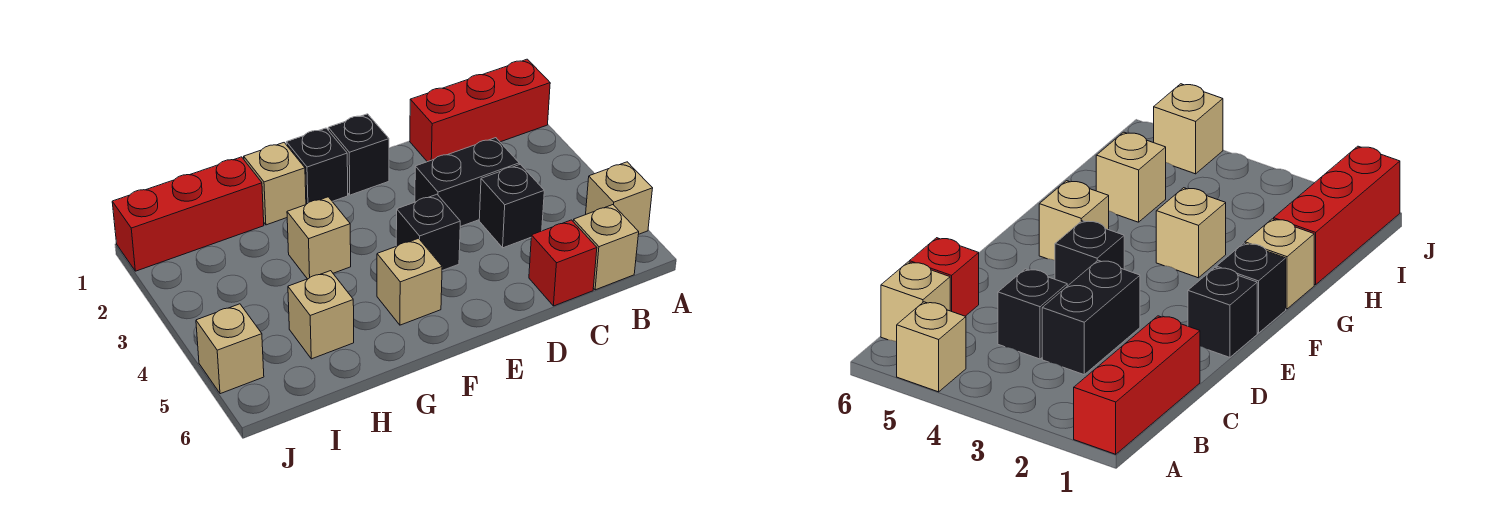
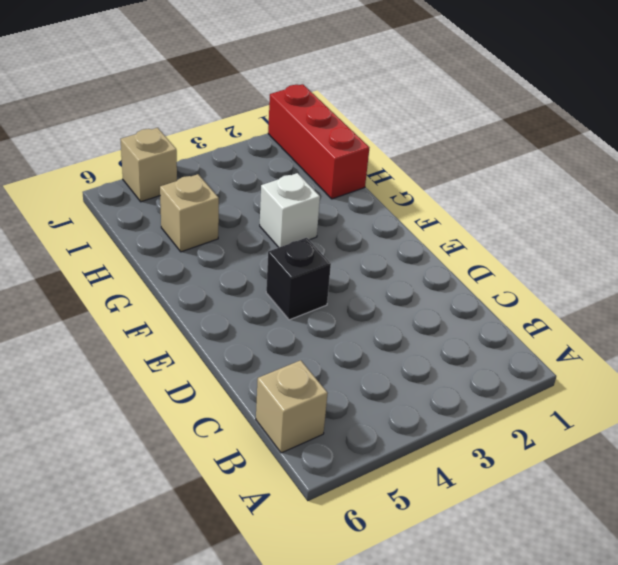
white brick G3 level 1 -> tan brick G3 level 1
none -> red brick A1:C1 level 1
none -> tan brick A5 level 1
none -> black brick C3:D3 level 1

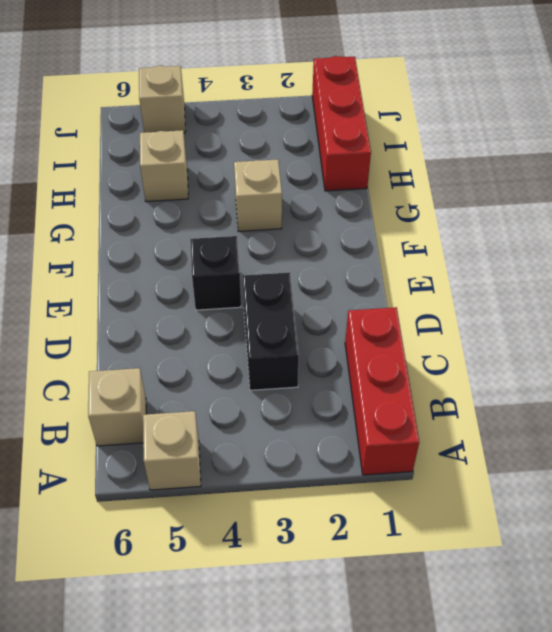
none -> black brick C4 level 1
none -> red brick C6 level 1
none -> black brick E1 level 1

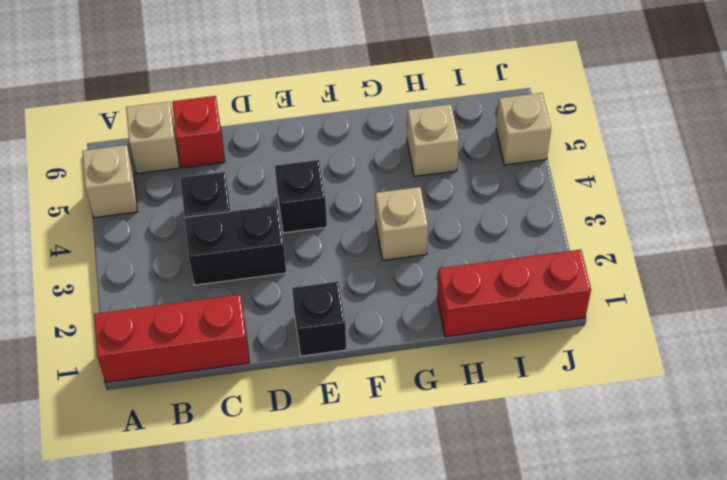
none -> black brick F1 level 1
none -> tan brick F5 level 1
none -> tan brick G1 level 1

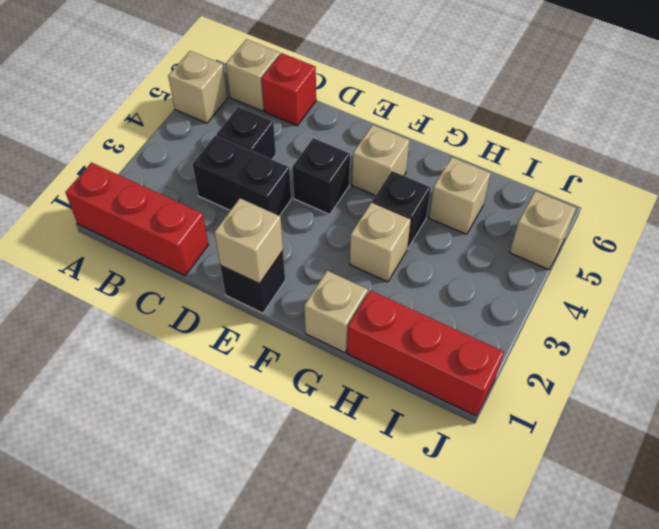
tan brick E1 level 2 -> none
black brick G4 level 1 -> black brick F1 level 1

